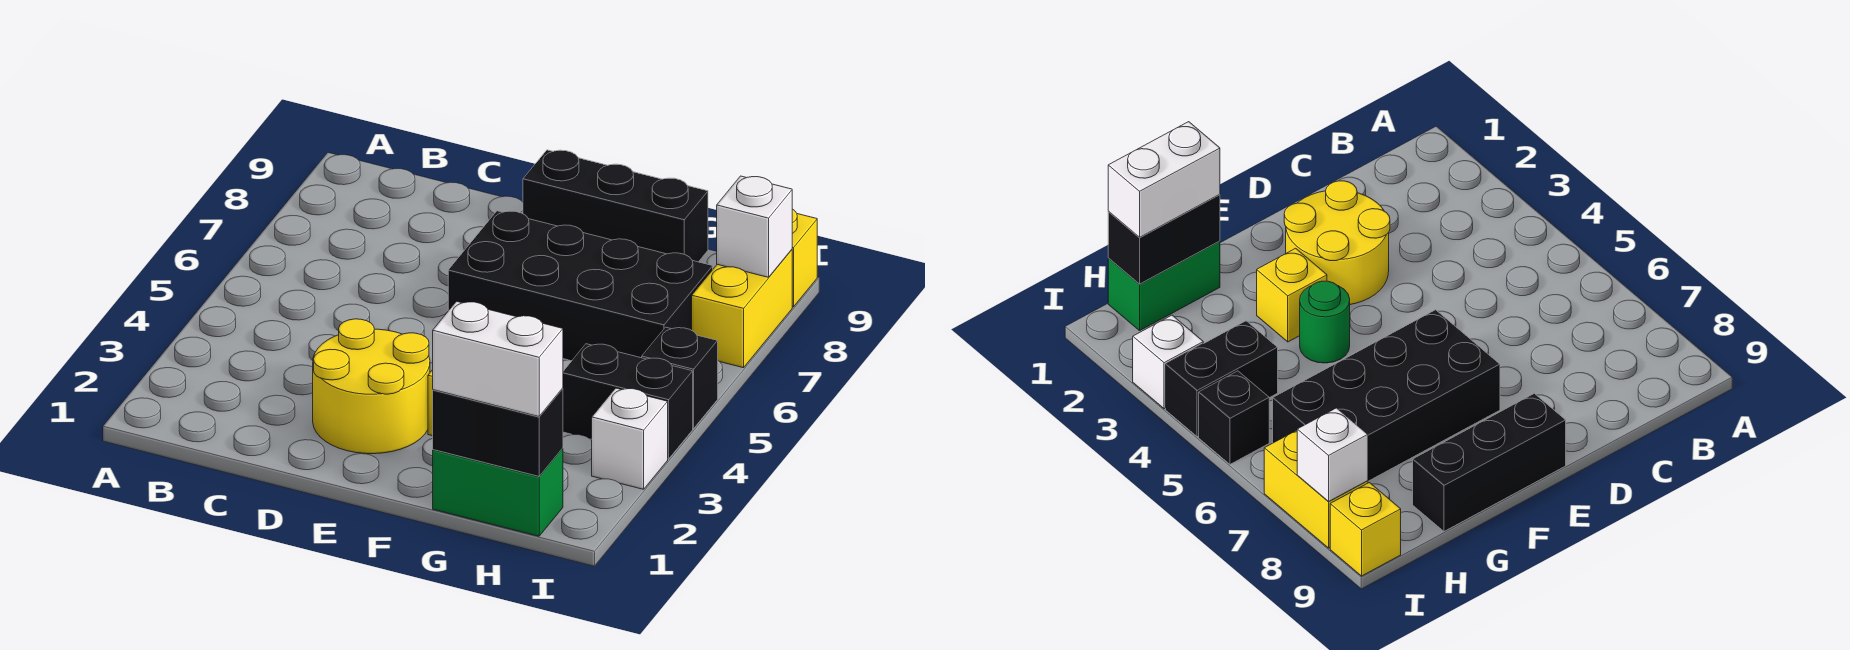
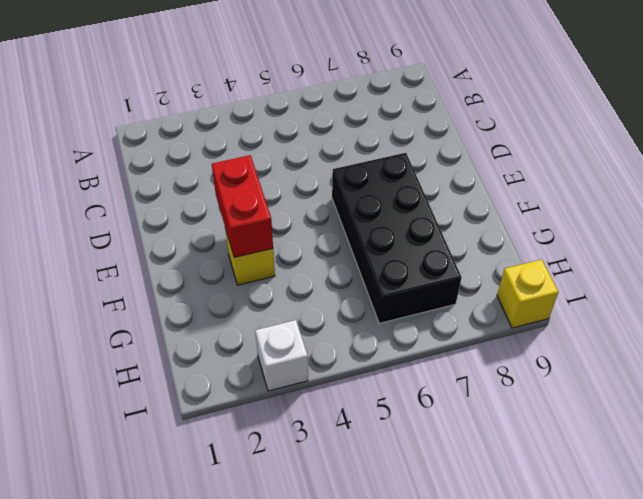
red brick E3:F3 level 2 -> none
none -> yellow round brick D2:E3 level 1
none -> black brick E9:G9 level 1
none -> green round brick F4 level 1

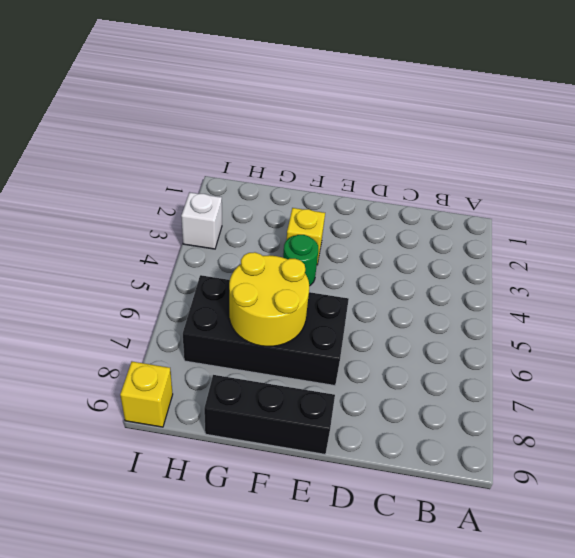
yellow round brick F6:G7 level 2 -> yellow round brick D2:E3 level 1
none -> green brick G1:H1 level 1
none -> black brick H4:I4 level 1
none -> black brick I5 level 1

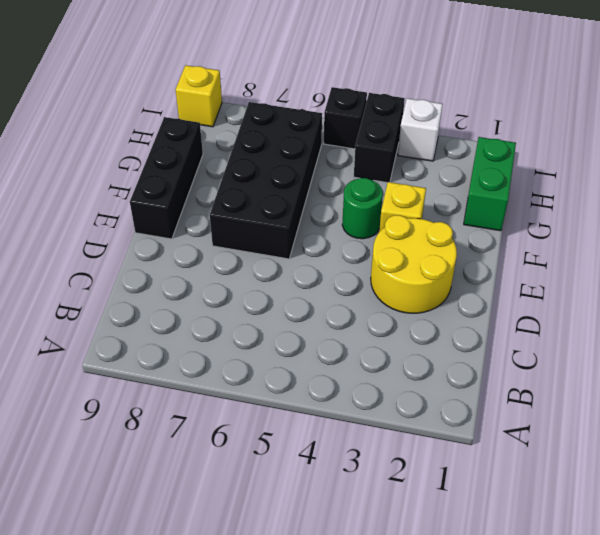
none -> yellow brick I7:I8 level 1
none -> black brick G1:H1 level 2
none -> white brick I8 level 2

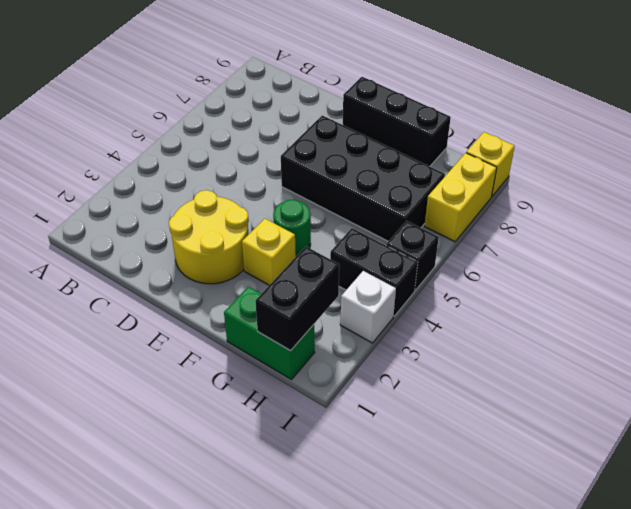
black brick H1:H2 level 2 -> black brick G1:H1 level 2
none -> white brick I8 level 2
none -> white brick G1:H1 level 3

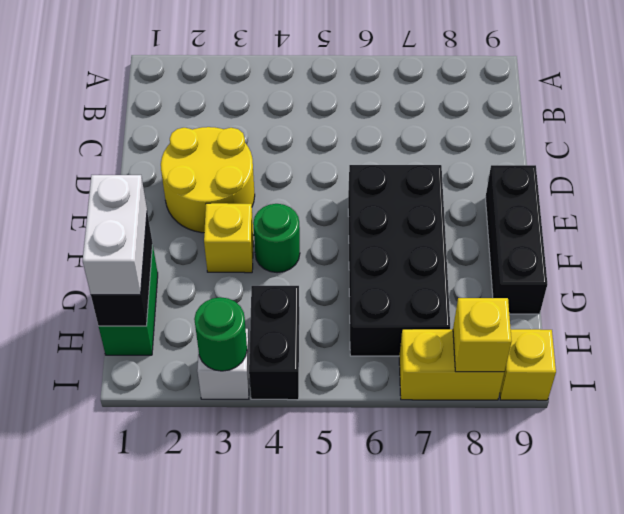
green round brick I3 level 2 -> none
yellow brick I8 level 2 -> white brick I8 level 2
none -> black brick I5 level 1

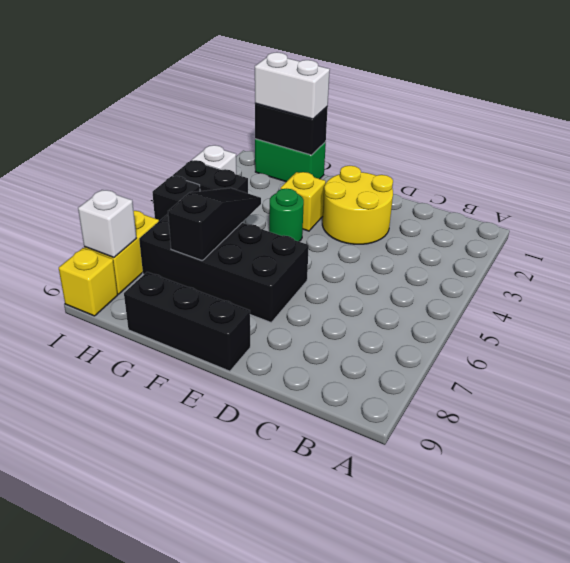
black slope G5:G7 level 2 top 7 -> none

